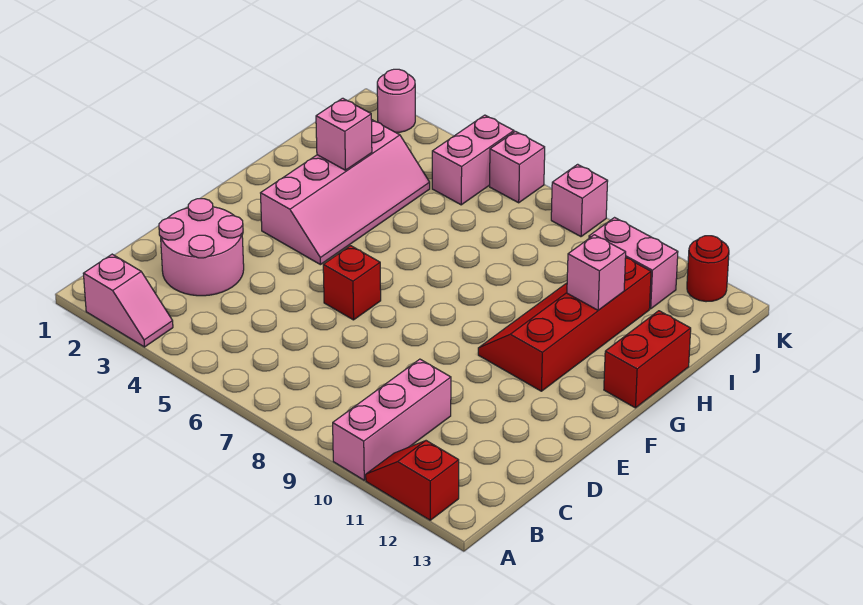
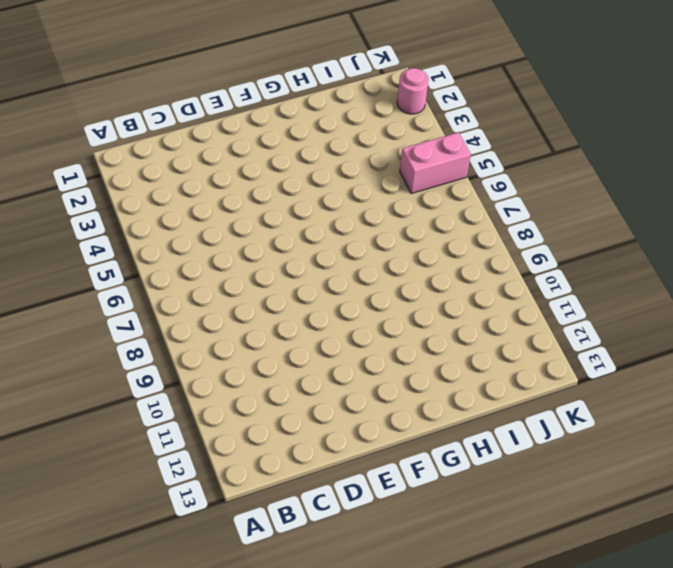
none -> pink slope A2:A3 level 1 top 2
none -> pink brick A10:C10 level 1
none -> red slope A11:A12 level 1 top 12

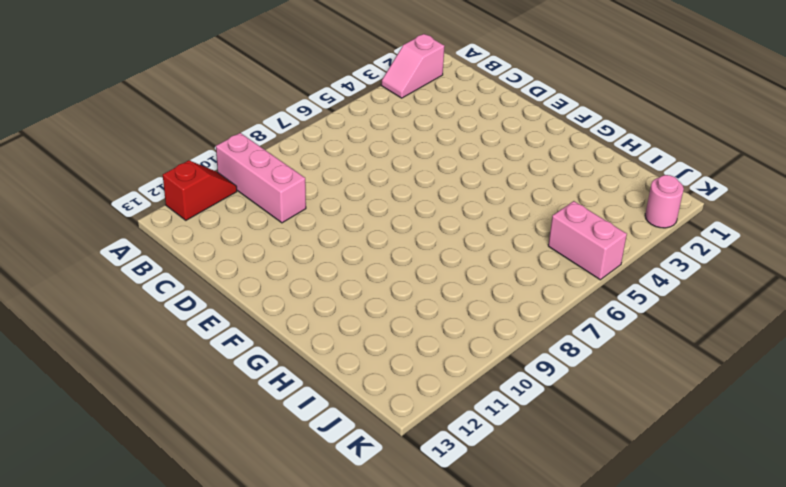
none -> pink round brick C2:D3 level 1
none -> red brick E6 level 1
none -> pink slope F3:I4 level 1 top 3

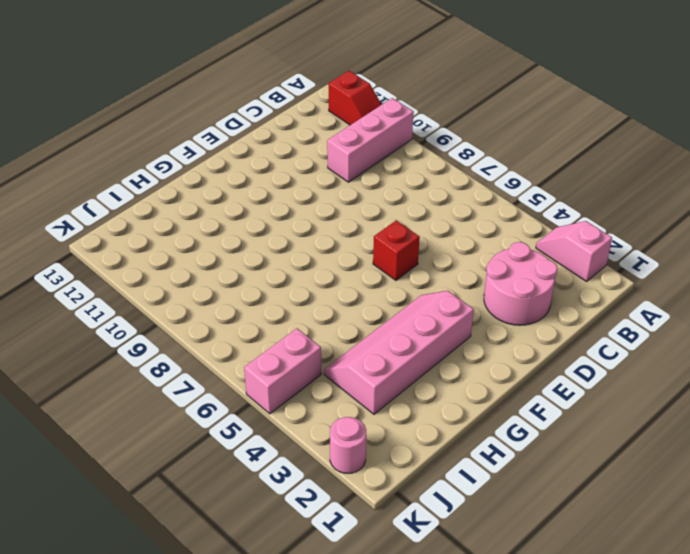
none -> red slope F10:I11 level 1 top 11
none -> red brick G13:H13 level 1
none -> pink brick J10:J11 level 1

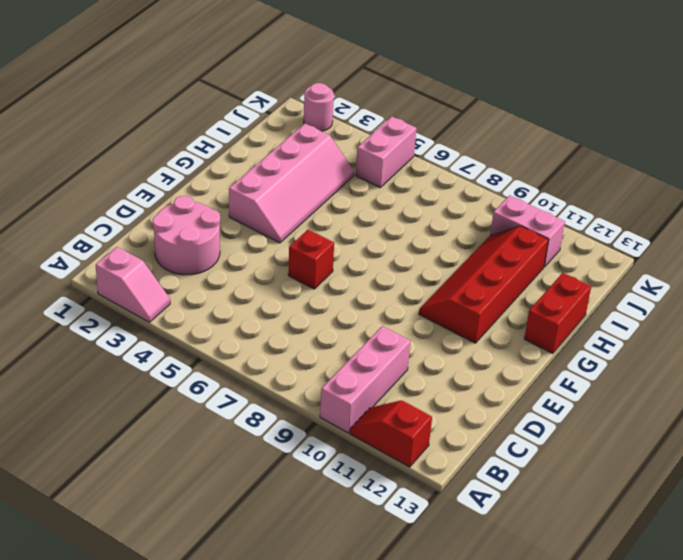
none -> pink brick K6 level 1
none -> pink brick K8 level 1
none -> red round brick K12 level 1

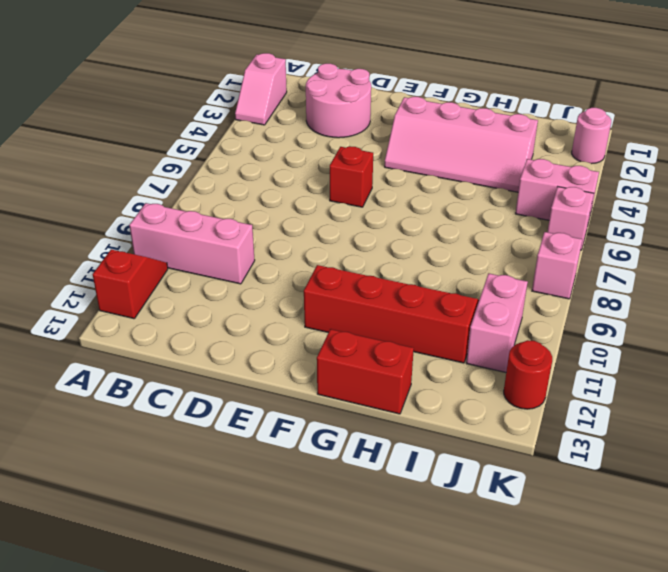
none -> pink brick H3 level 2
none -> pink brick H11 level 2

